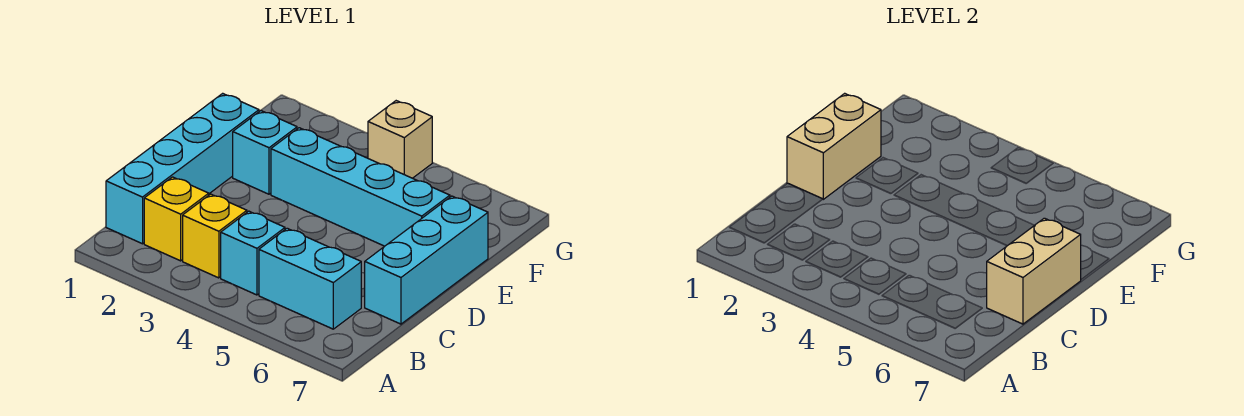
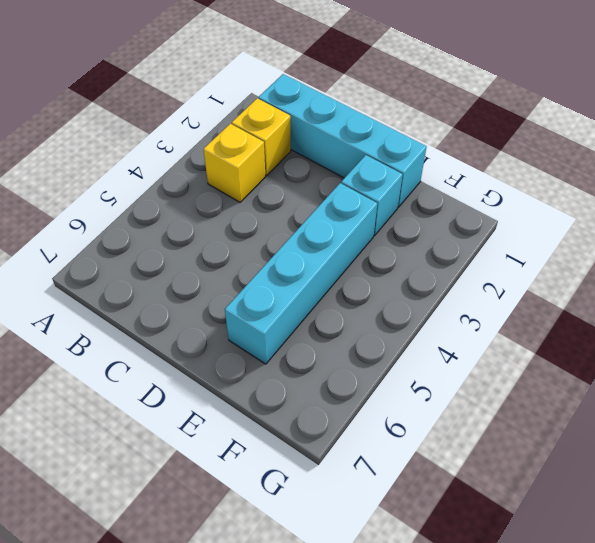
none -> cyan brick B4 level 1
none -> cyan brick B5:B6 level 1

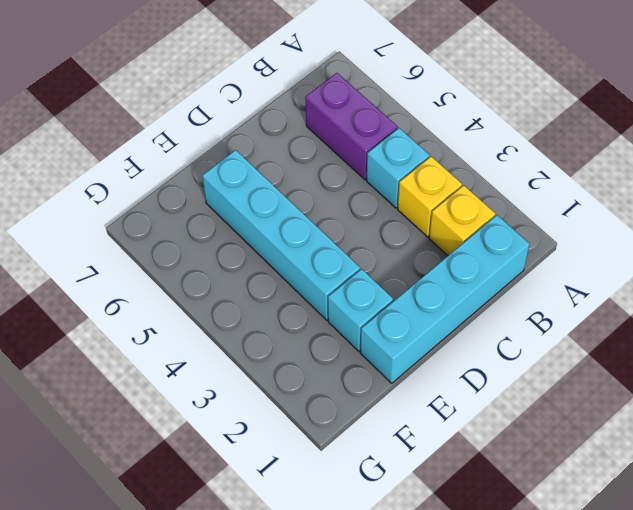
purple brick B5:B6 level 1 -> cyan brick B5:B6 level 1
none -> cyan brick C7:E7 level 1
none -> tan brick G4 level 1

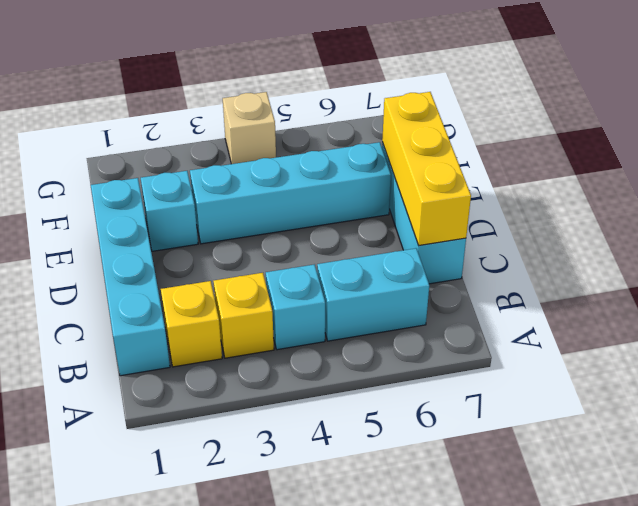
yellow brick C7:E7 level 2 -> tan brick C7:D7 level 2
none -> tan brick D1:E1 level 2

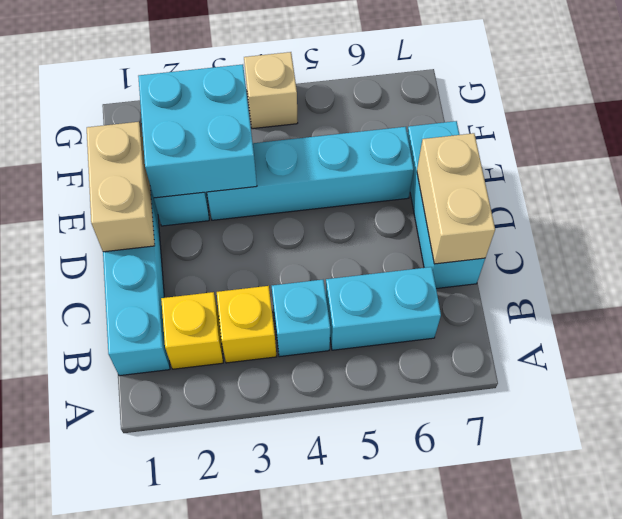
cyan brick E2:F3 level 2 -> none

